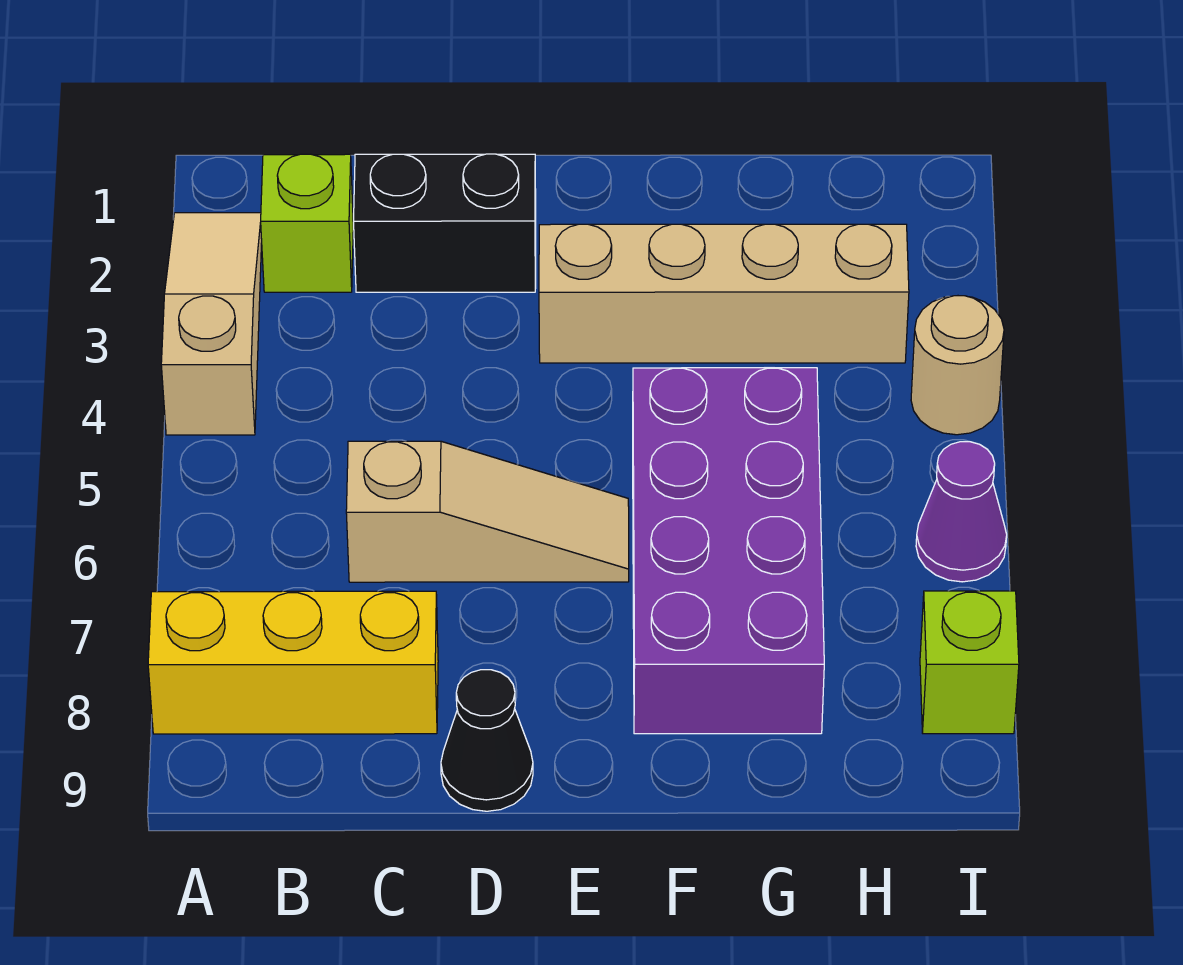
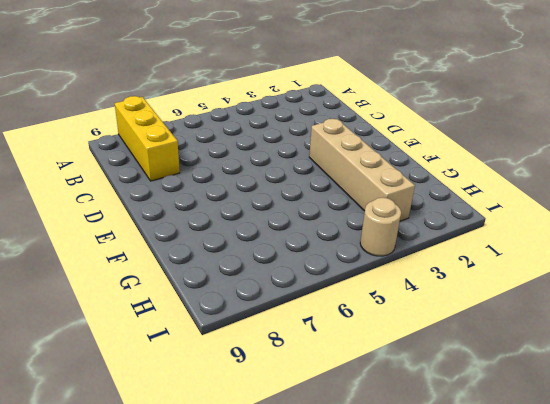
none -> tan slope A2:A4 level 1 top 4
none -> lime brick B2 level 1

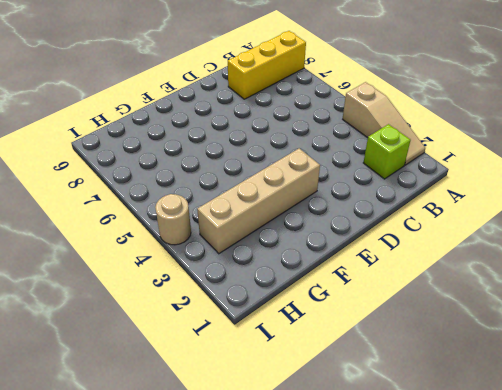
none -> black brick C2:D2 level 1
none -> tan slope C6:E6 level 1 top C

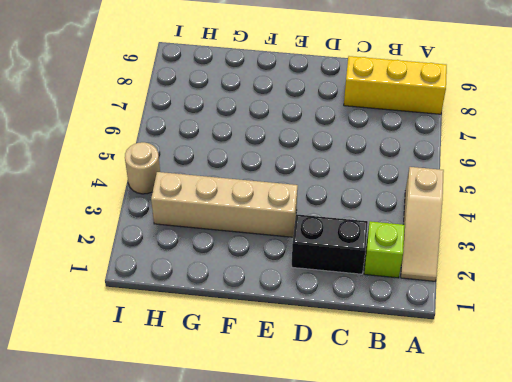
none -> tan slope C6:E6 level 1 top C
none -> black cone D9 level 1

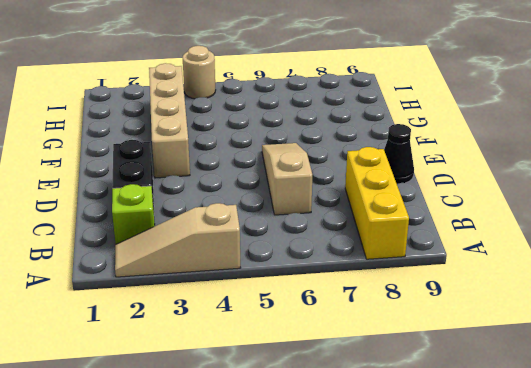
none -> purple brick F5:G8 level 1
none -> purple cone I6 level 1

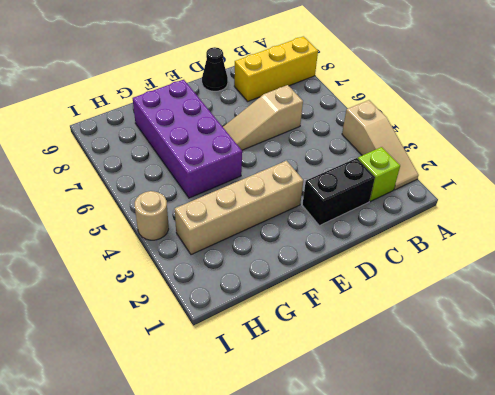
none -> purple cone I6 level 1
none -> lime brick I8 level 1

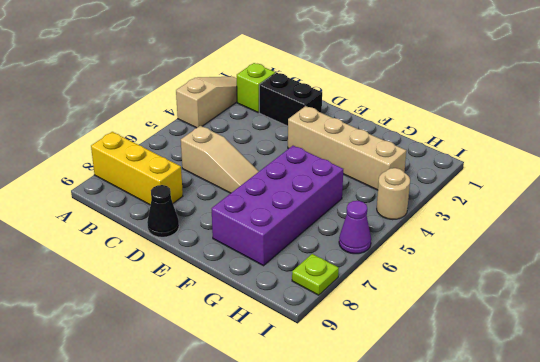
lime plate I8 level 1 -> lime brick I8 level 1

